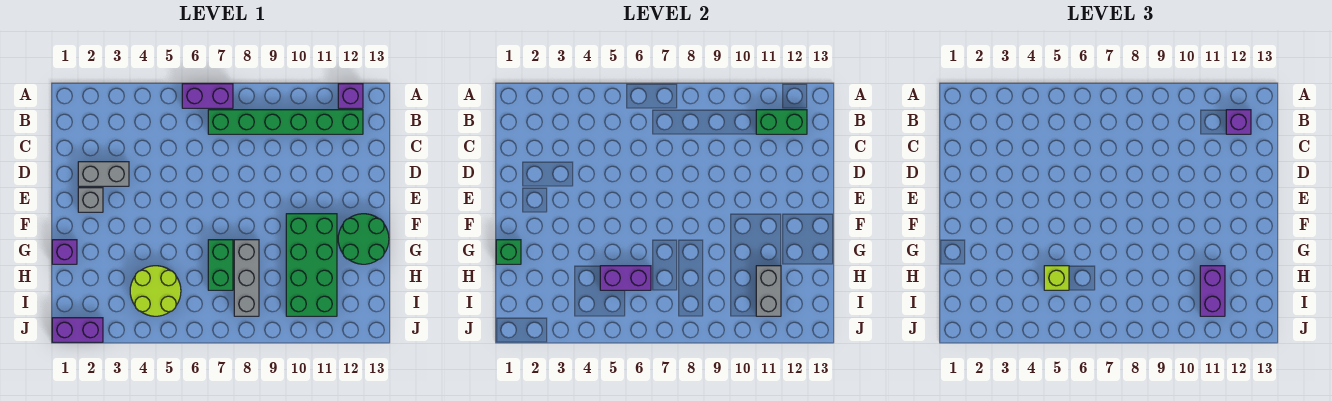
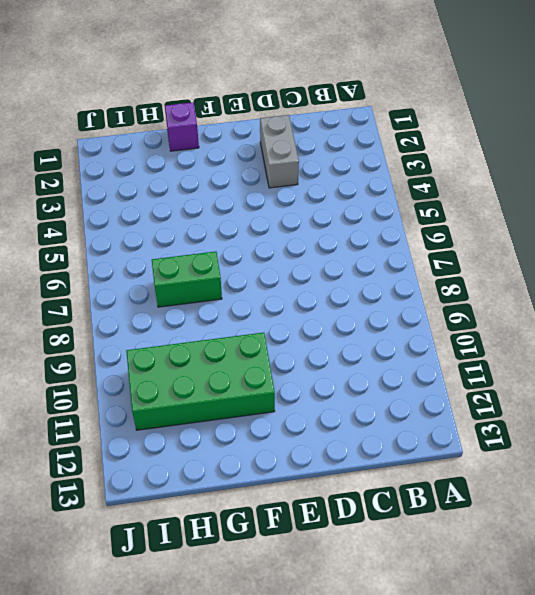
none -> purple brick A6:A7 level 1
none -> purple brick A12 level 1
none -> green brick B7:B12 level 1

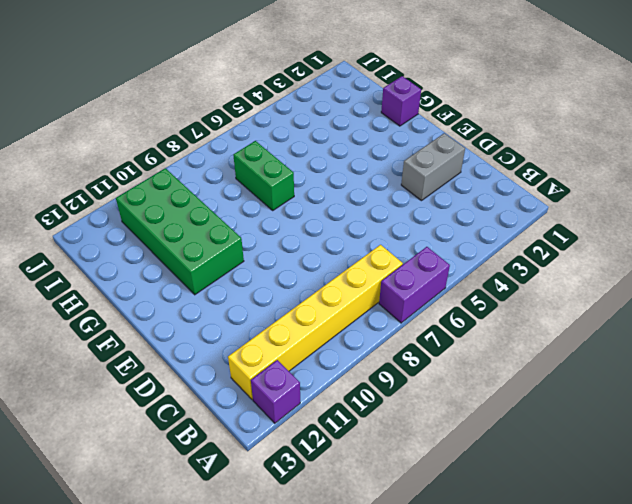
yellow brick B7:B12 level 1 -> green brick B7:B12 level 1
none -> grey brick E2 level 1
none -> green round brick F12:G13 level 1
none -> grey brick G8:I8 level 1

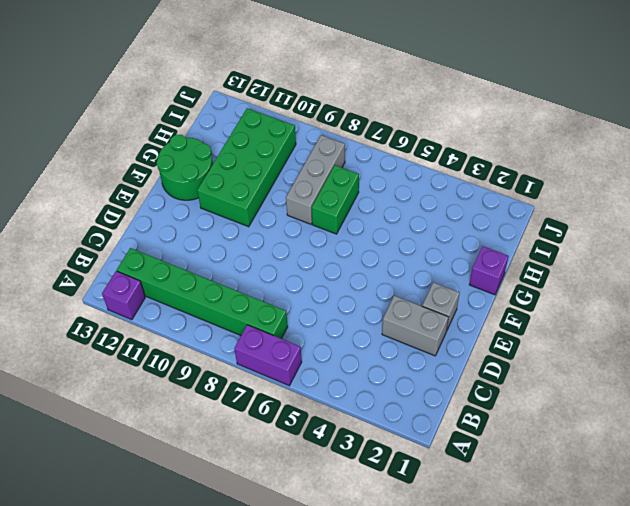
none -> lime round brick H4:I5 level 1
none -> purple brick J1:J2 level 1
none -> green brick B11:B12 level 2

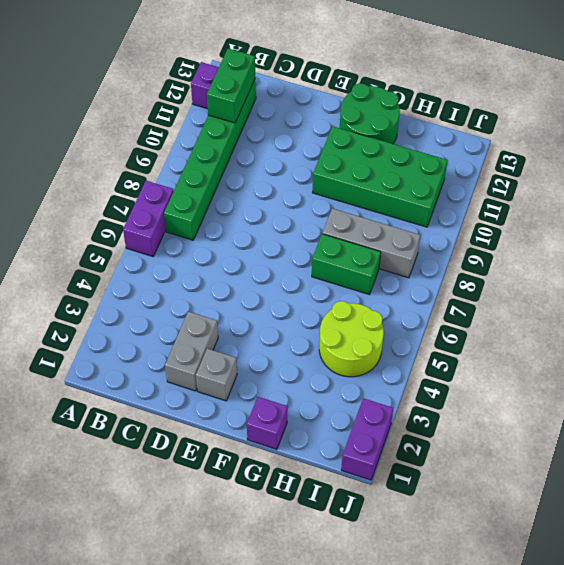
none -> green brick G1 level 2
none -> purple brick H5:H6 level 2
none -> grey brick H11:I11 level 2

